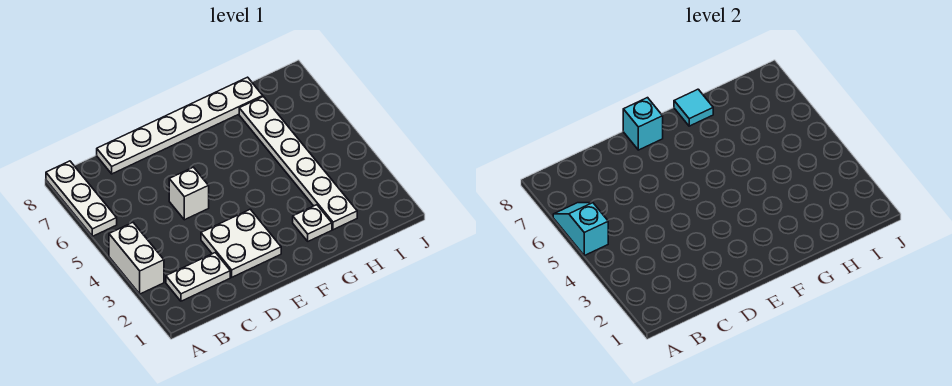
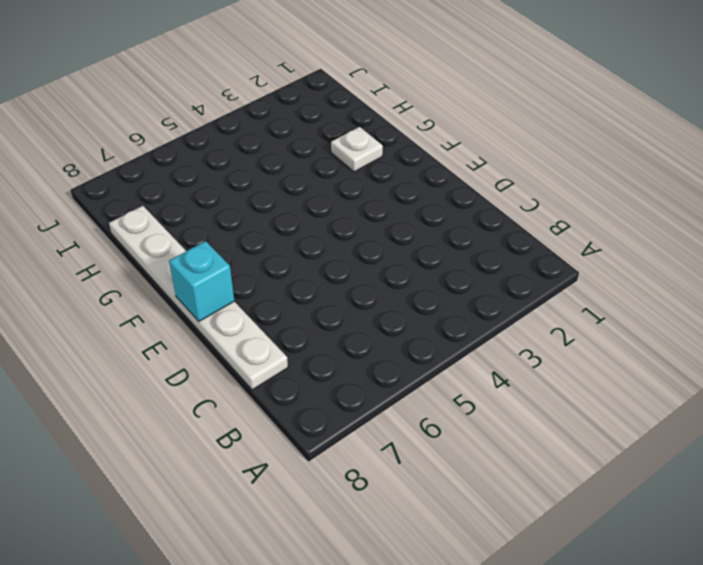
none -> white brick A3:A4 level 1
none -> white plate A6:A8 level 1

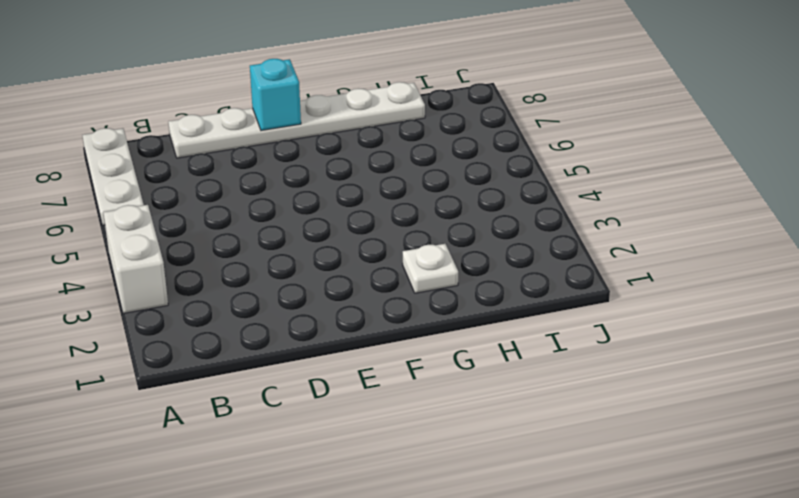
none -> white plate B2:C2 level 1
none -> white plate D2:E3 level 1

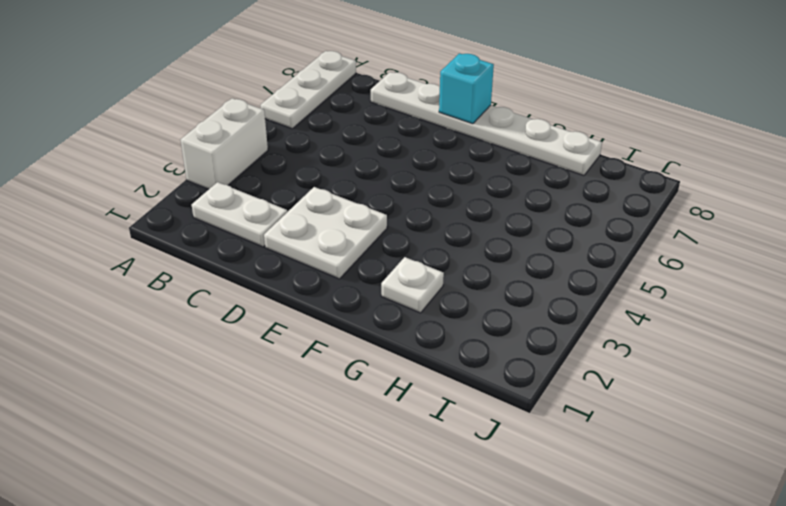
none -> white brick D5 level 1
none -> white plate H2:H7 level 1

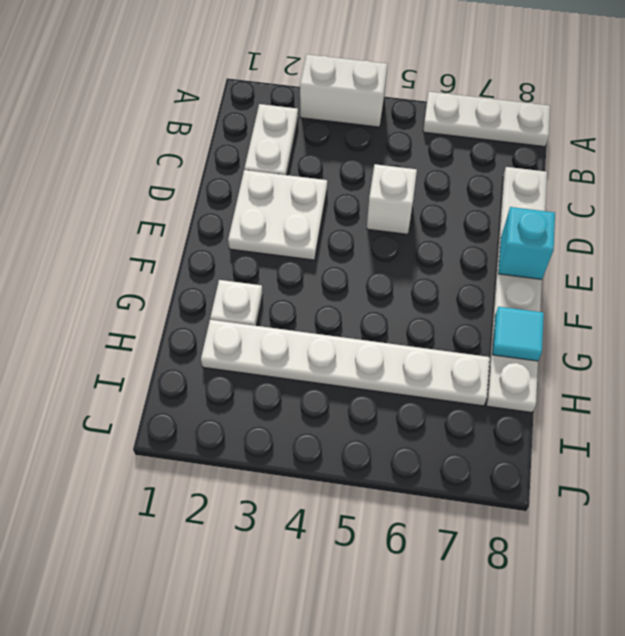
none -> cyan slope A5:A6 level 2 top 5

